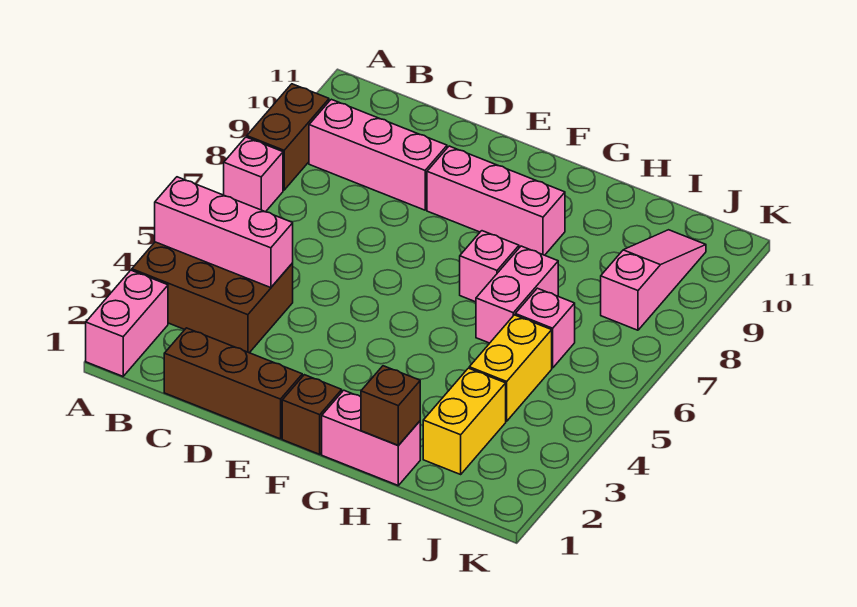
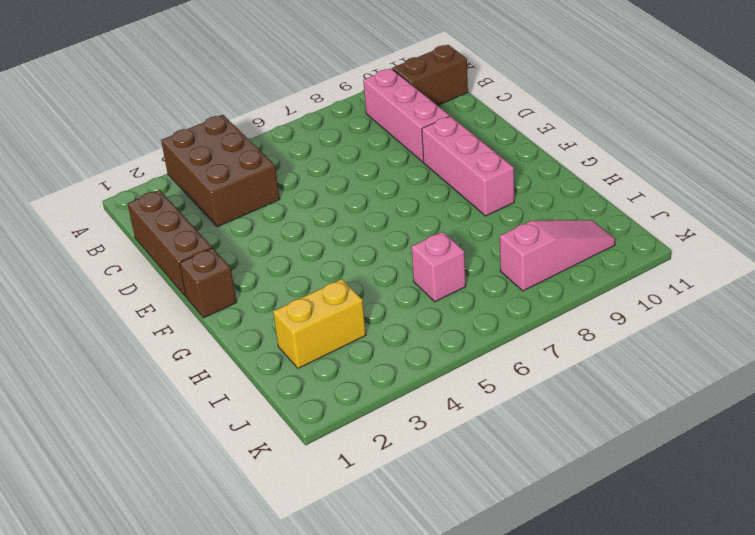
brown brick B10:B11 level 1 -> brown brick A8:A9 level 1
none -> pink brick A1:A2 level 1
none -> pink brick A7 level 1
none -> pink brick G1:H1 level 1

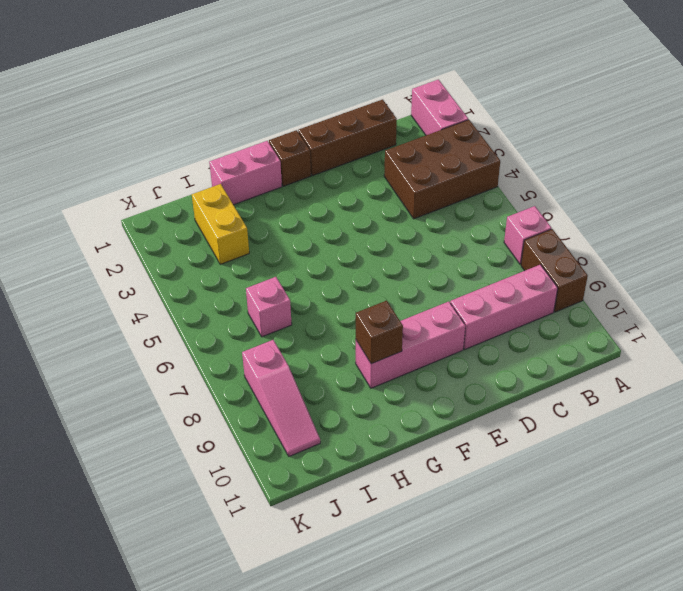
brown brick G9 level 2 -> brown brick H1 level 2
none -> pink brick G7 level 1
none -> pink brick H6:H7 level 1
none -> yellow brick I4:I5 level 1

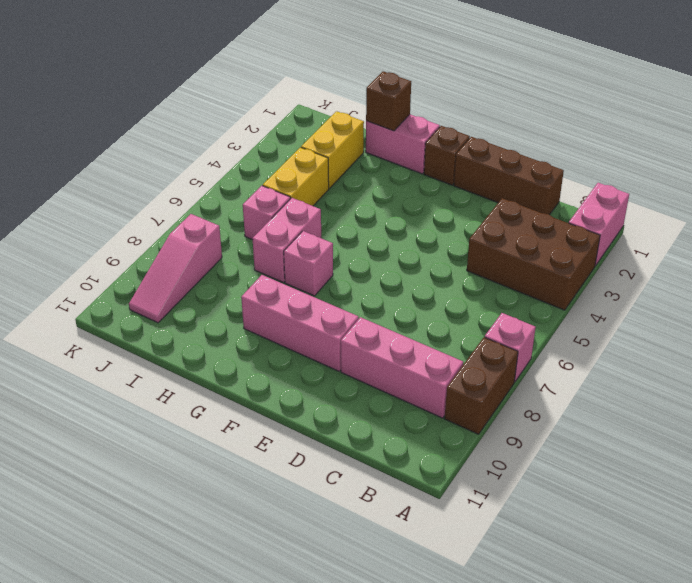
none -> pink brick A4:C4 level 2

